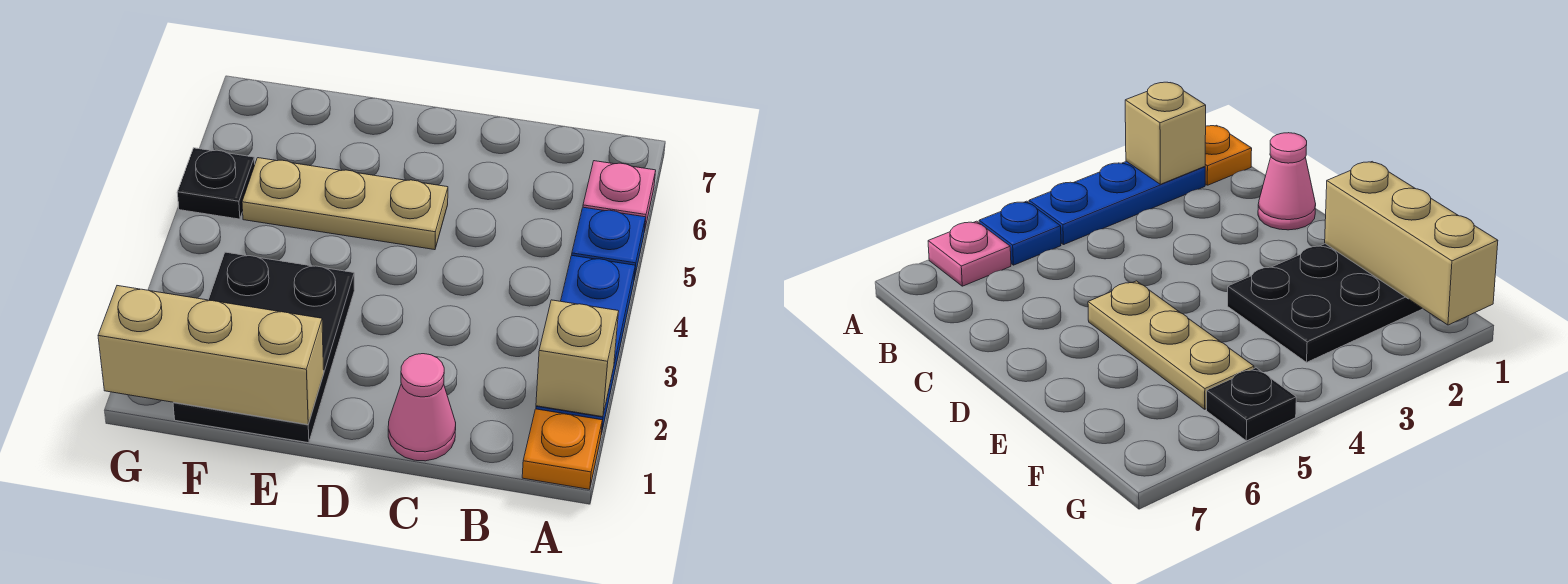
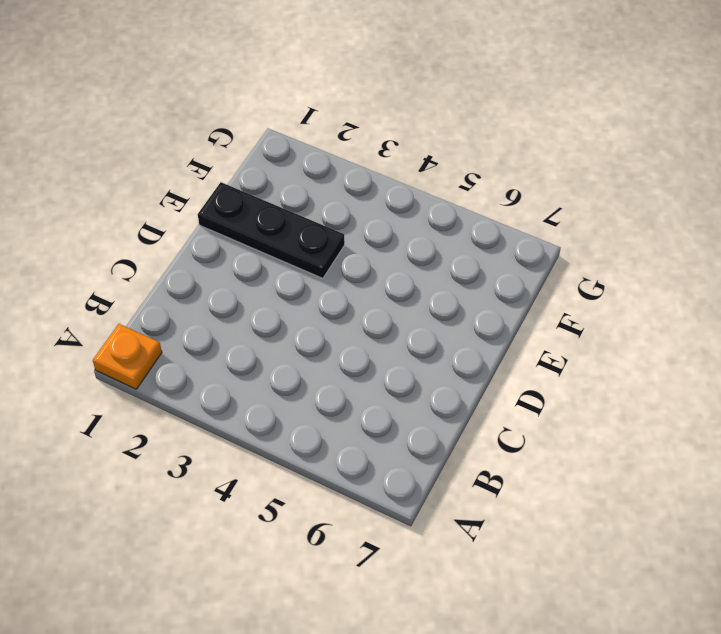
black plate E1:E3 level 1 -> black plate E1:F3 level 1
none -> blue plate A2:A4 level 1
none -> blue plate A5 level 1

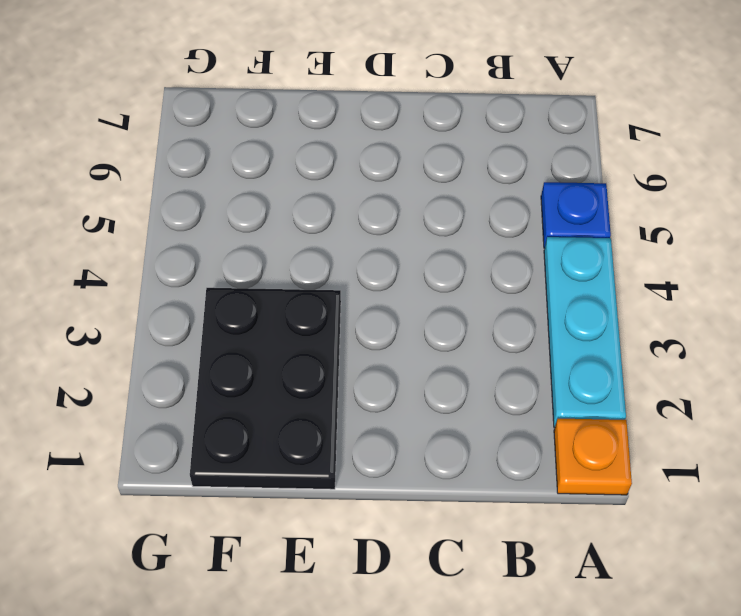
cyan plate A2:A4 level 1 -> blue plate A2:A4 level 1
none -> pink plate A6 level 1
none -> pink cone C1 level 1

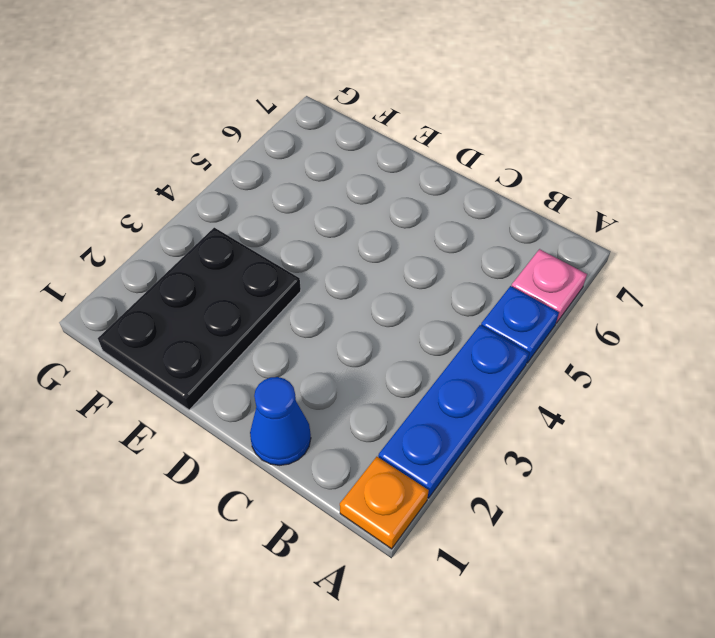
blue cone C1 level 1 -> pink cone C1 level 1
none -> tan plate D5:F5 level 1
none -> black plate G5 level 1

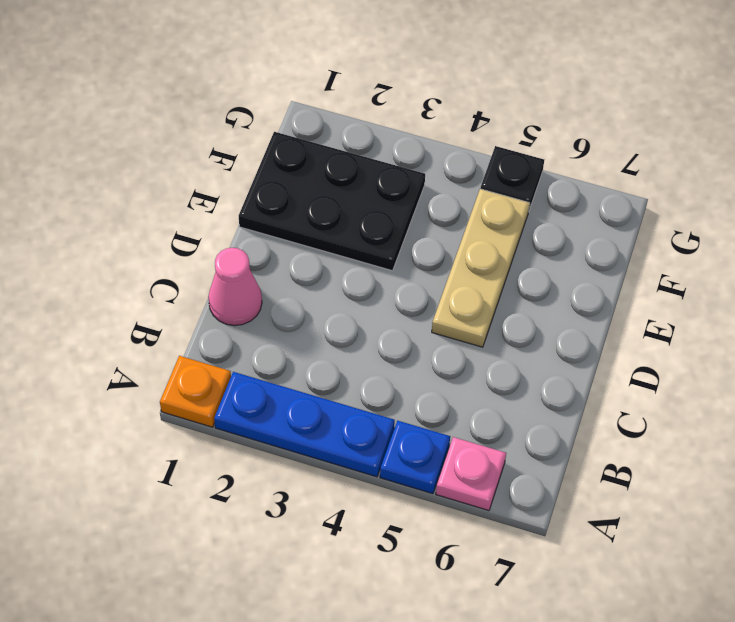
none -> tan brick A2 level 2
none -> tan brick E1:G1 level 2

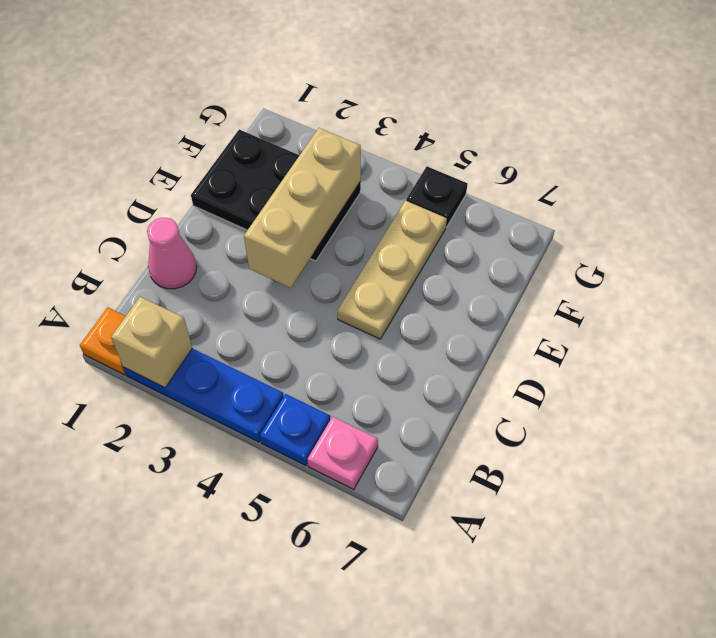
tan brick D3:F3 level 2 -> tan brick E1:G1 level 2

